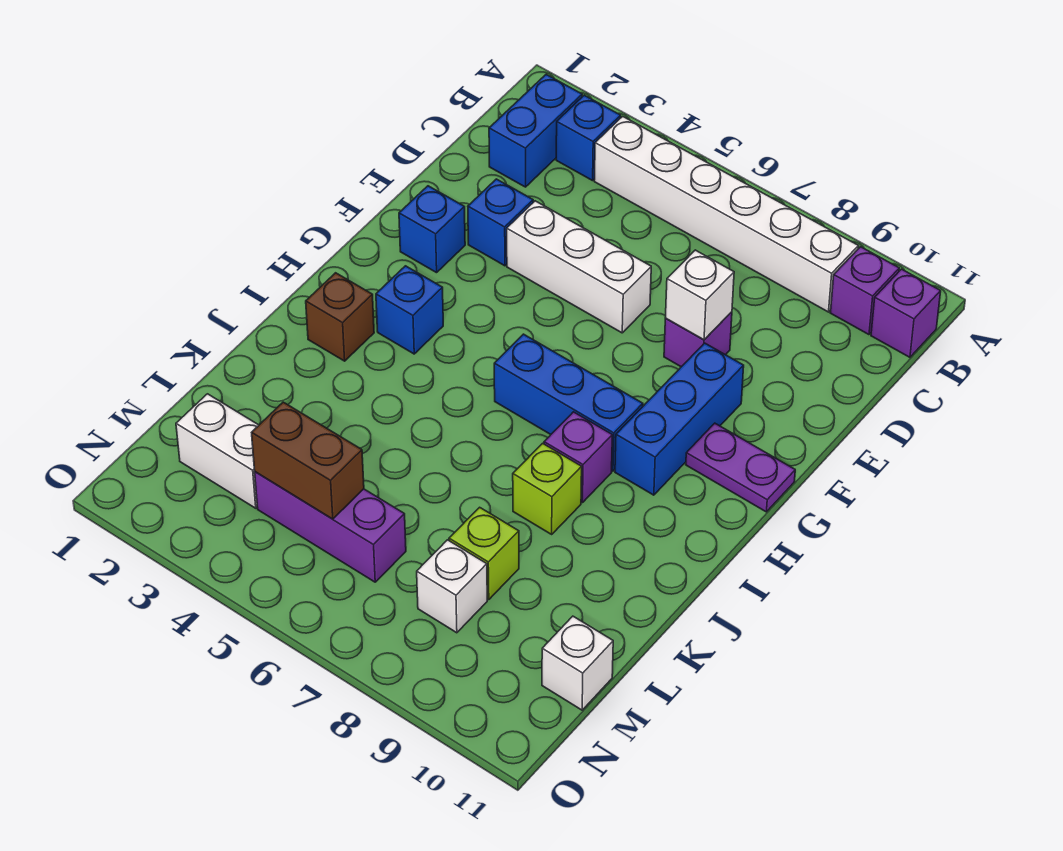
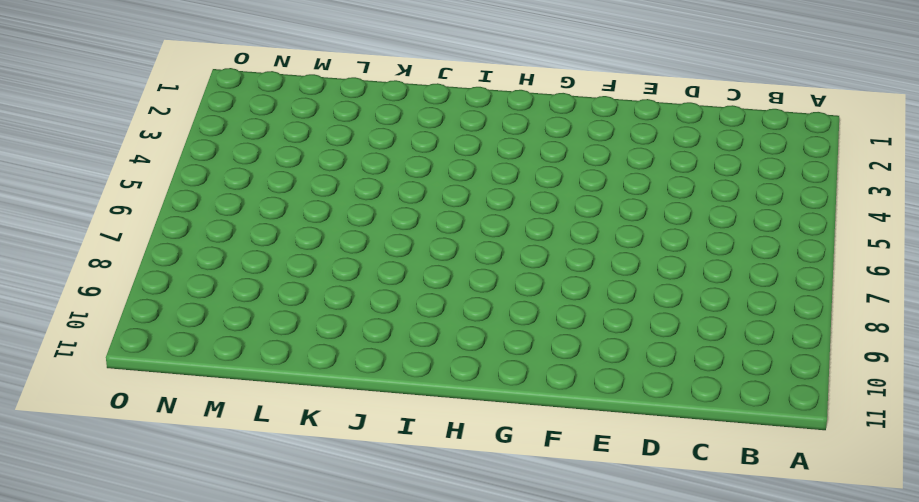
none -> blue brick B2:C2 level 1
none -> blue brick B3 level 1
none -> white brick B4:B9 level 1

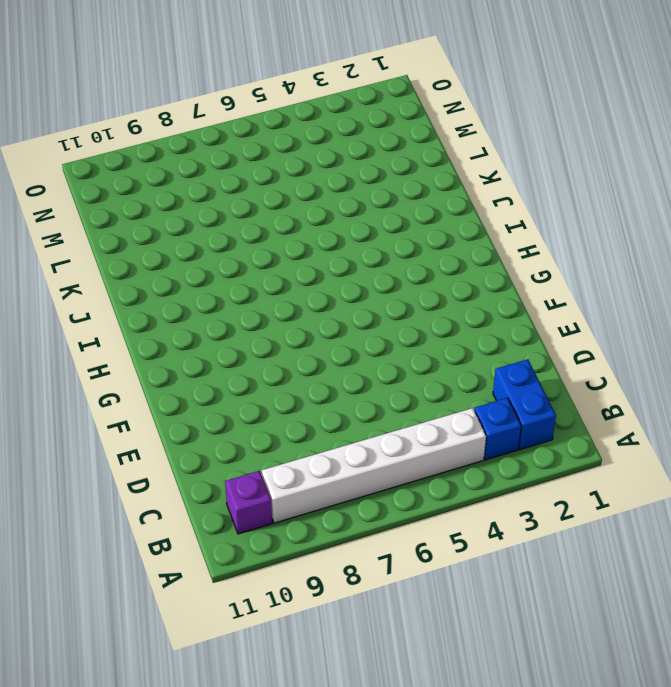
none -> purple brick B11 level 1
none -> blue brick E3 level 1
none -> white brick E4:E6 level 1

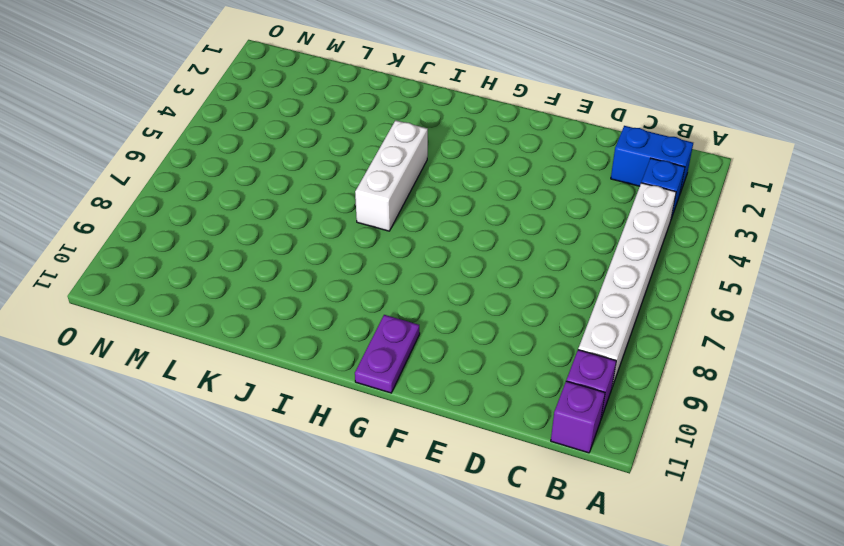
white brick I4:I6 level 1 -> white brick E4:E6 level 1
none -> blue brick E3 level 1
none -> purple brick E8 level 1
none -> blue brick F2 level 1

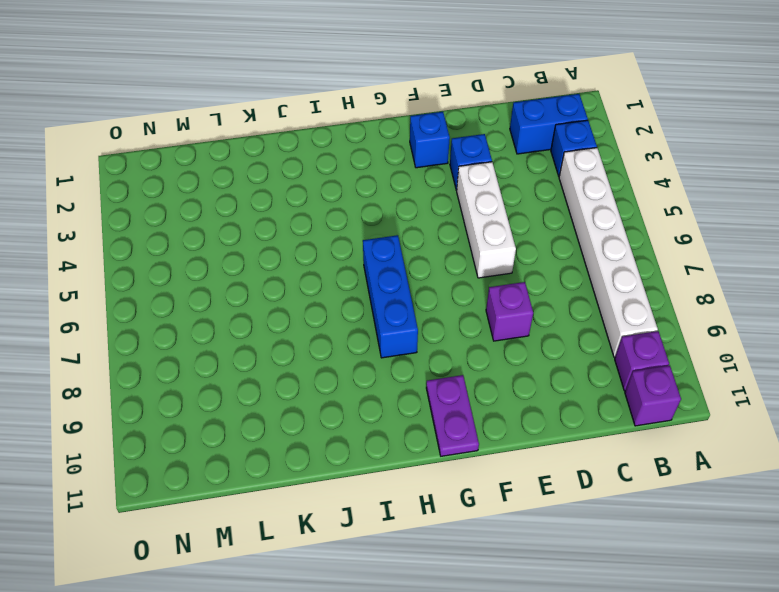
none -> blue brick F9:H9 level 1
none -> blue brick H3 level 1
none -> brown brick I2 level 1

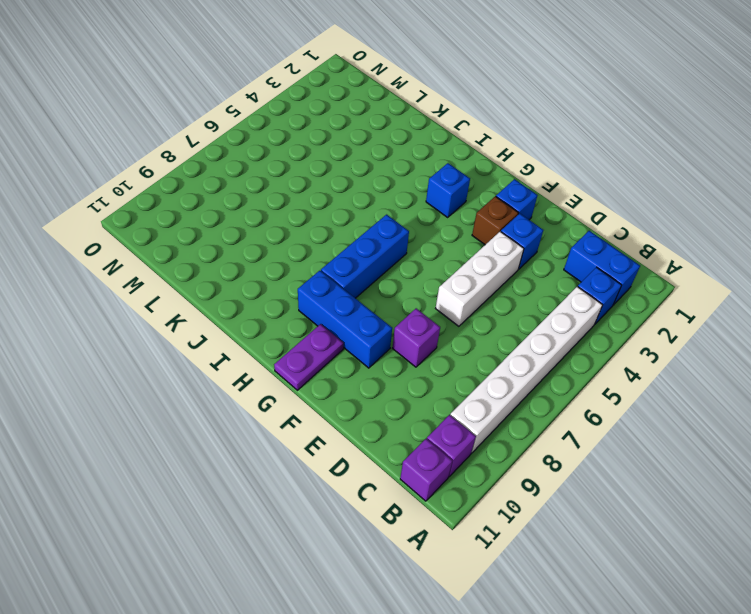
brown brick F3 level 1 -> brown brick I2 level 1
none -> purple brick I8 level 1
none -> lime brick J8 level 1
none -> lime brick L8 level 1

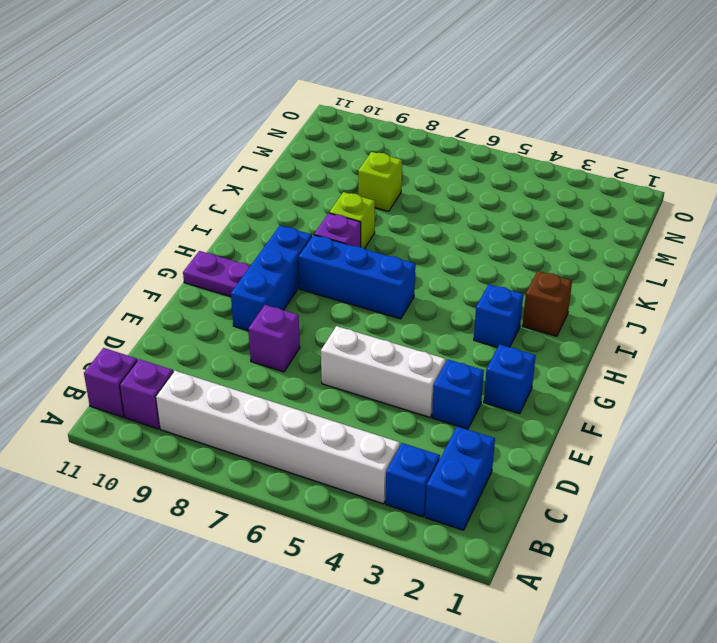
none -> white brick M2:M3 level 1
none -> purple brick M4:M6 level 1
none -> white brick M8 level 1

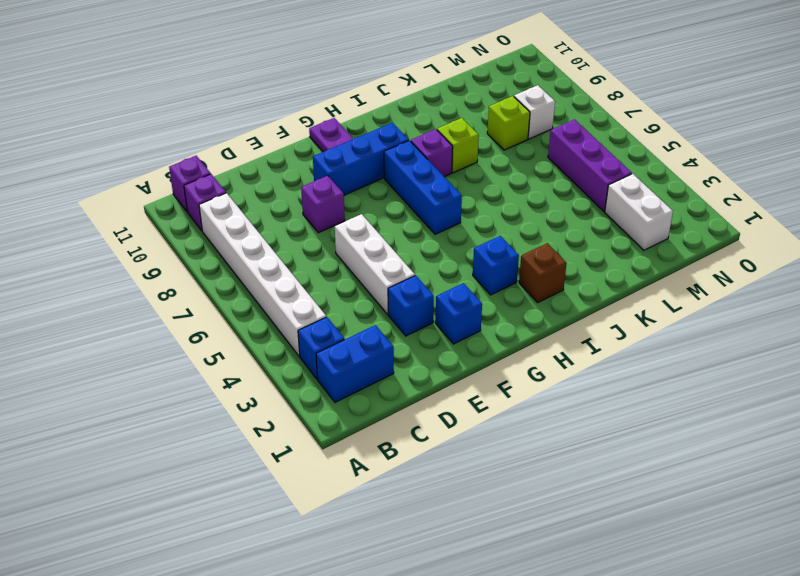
none -> white brick M11 level 1
none -> white brick E8 level 2
none -> brown brick M4:M5 level 2

